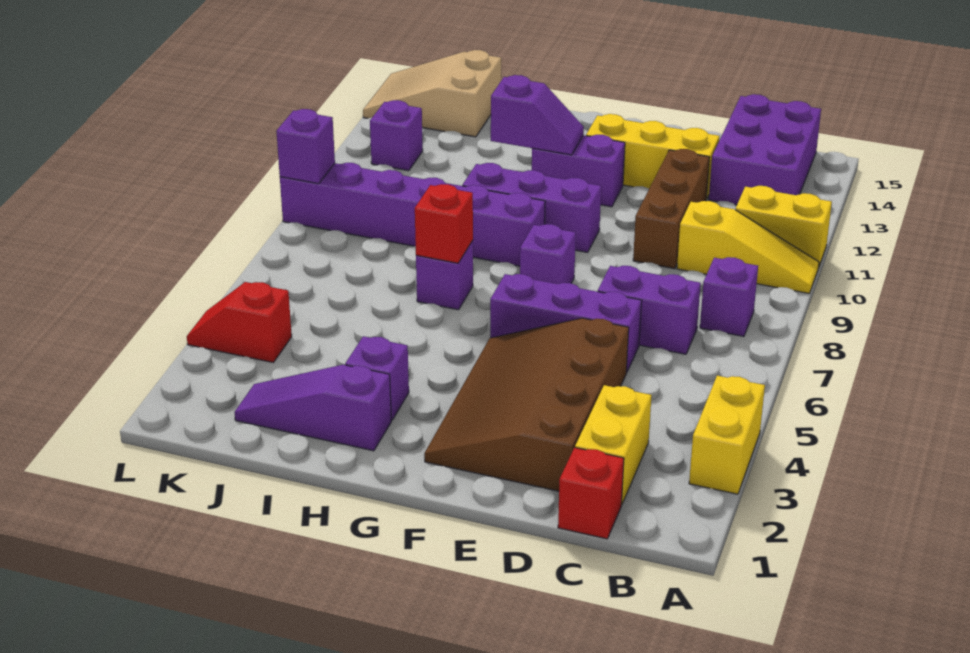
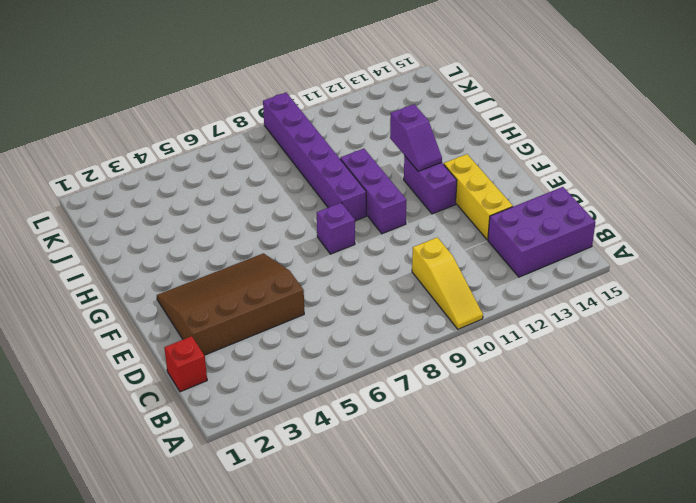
none -> yellow brick A3:A4 level 1
none -> yellow brick A11:B11 level 1
none -> purple brick B8 level 1

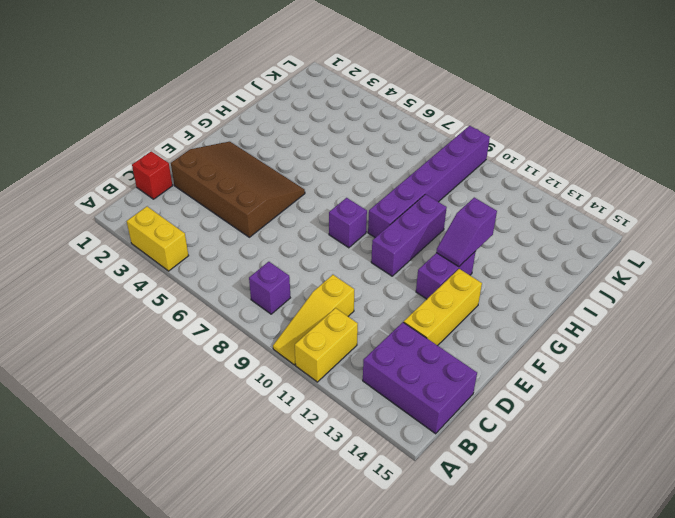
none -> yellow brick C2:C3 level 1
none -> purple brick C7:D7 level 1
none -> purple brick D6:F6 level 1

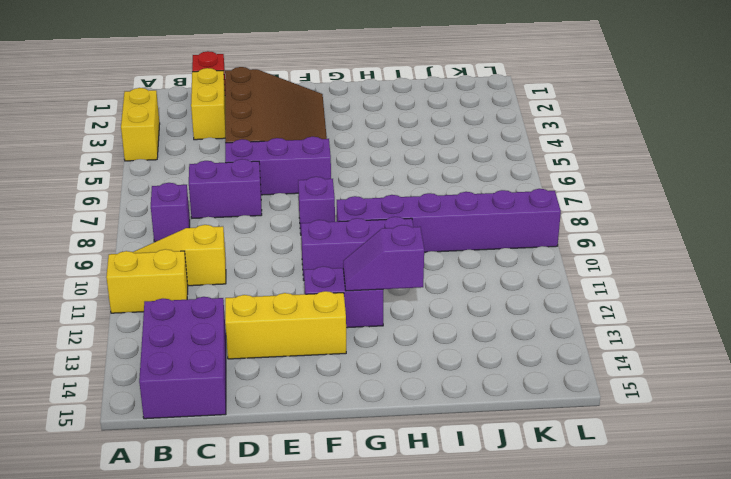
none -> brown brick D10:D12 level 1
none -> purple slope H2:J2 level 1 top H
none -> purple brick H3 level 1

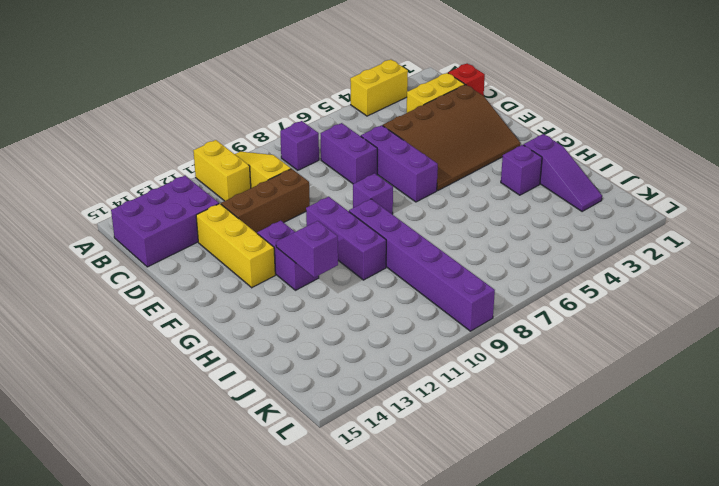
none -> purple brick H7 level 1
none -> tan slope J14:L15 level 1 top J
none -> red slope K4:L4 level 1 top K

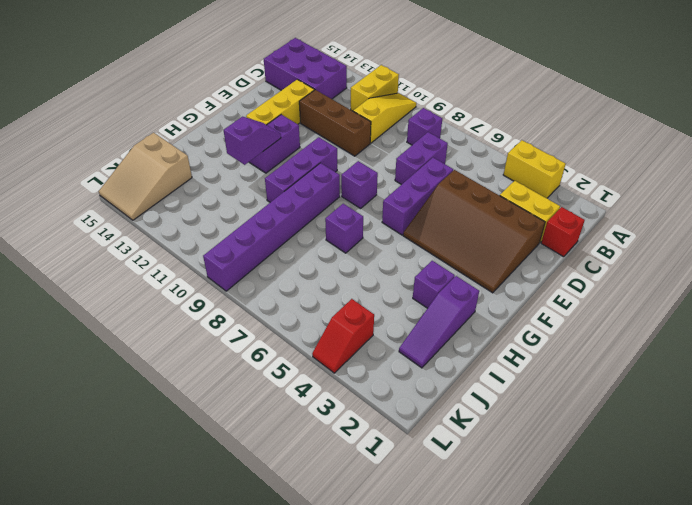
none -> purple brick K12 level 1
none -> red brick H7 level 2
none -> purple brick L9 level 2

